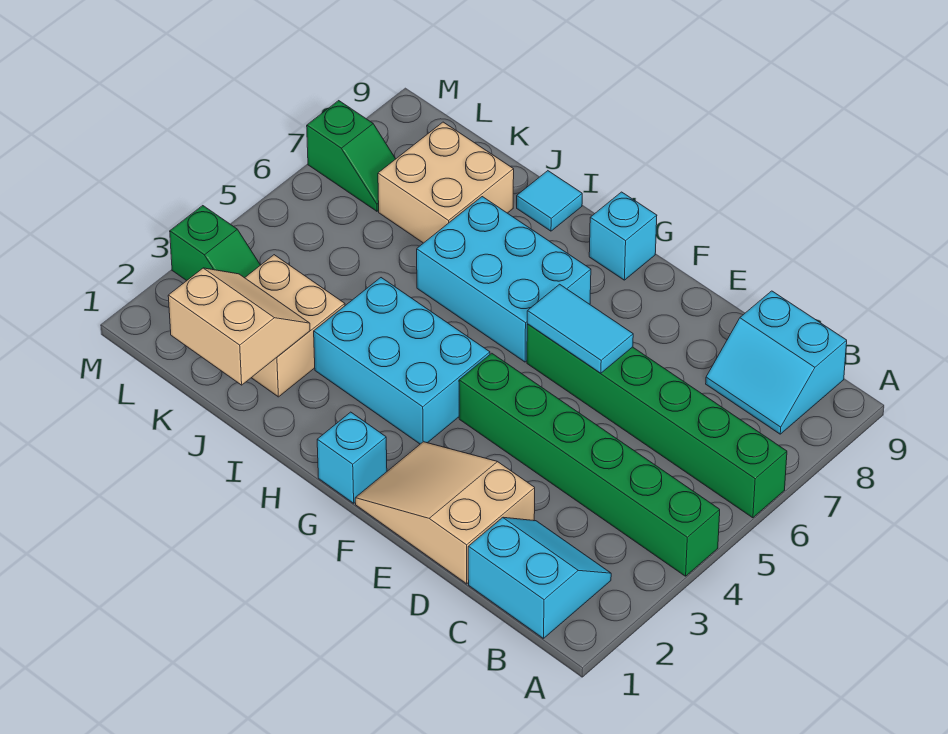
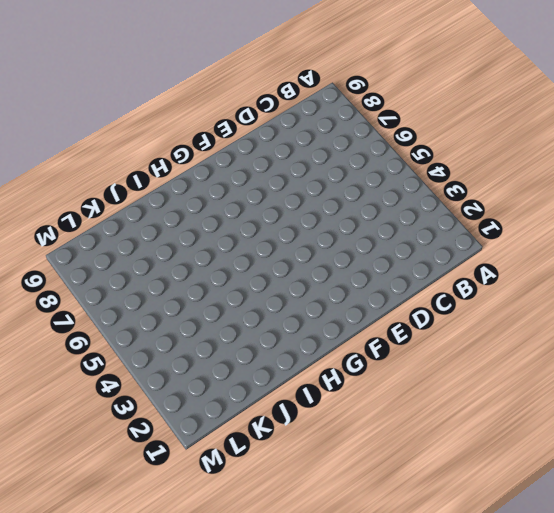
none -> green brick A4:F4 level 1
none -> green brick A6:F6 level 1
none -> cyan slope B1:C2 level 1 top 1

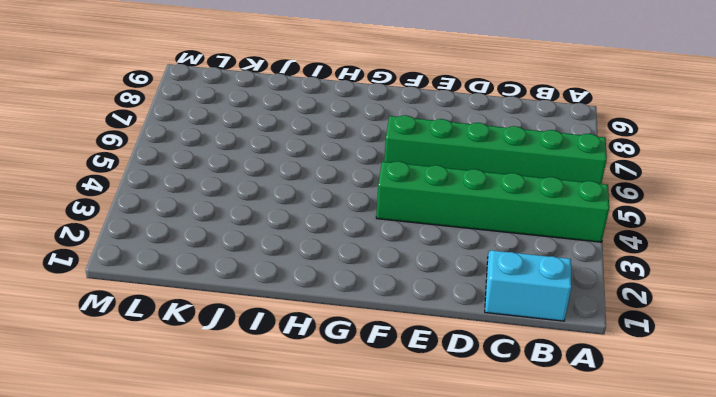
none -> cyan slope B8:C9 level 1 top 9
none -> tan slope D1:F2 level 1 top D
none -> cyan brick G1 level 1

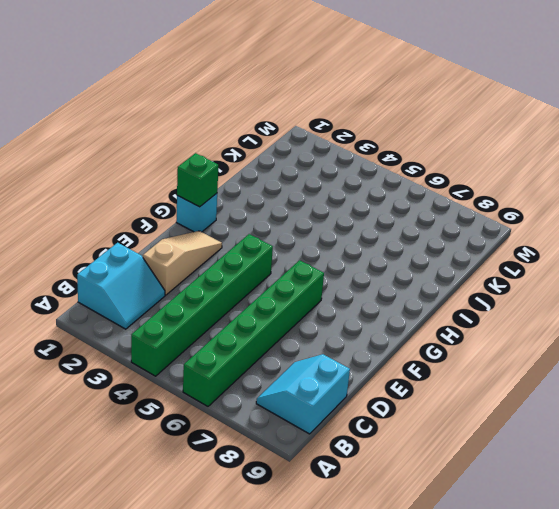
tan slope D2:F2 level 1 top D -> tan slope D1:F2 level 1 top D
green brick G1 level 2 -> none
none -> cyan brick G3:I4 level 1
none -> cyan brick G6:I7 level 1
none -> cyan brick G9 level 1

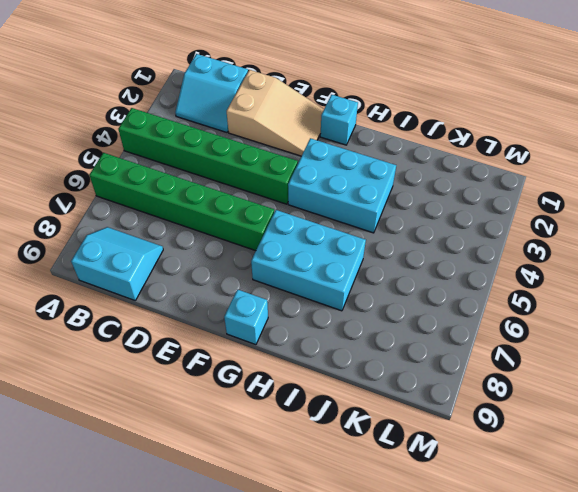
none -> cyan tile I9 level 1
none -> tan brick J2:K3 level 1
none -> tan brick J7:K8 level 1

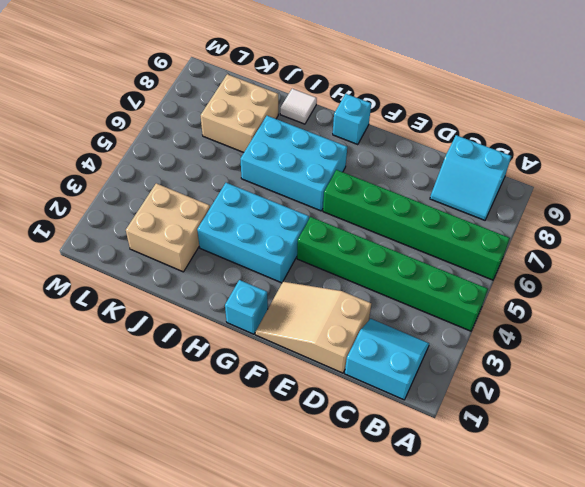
white tile I9 level 1 -> cyan tile I9 level 1
none -> green slope L3:M3 level 1 top M
none -> green slope L7:M7 level 1 top M
none -> cyan tile E6:F6 level 2

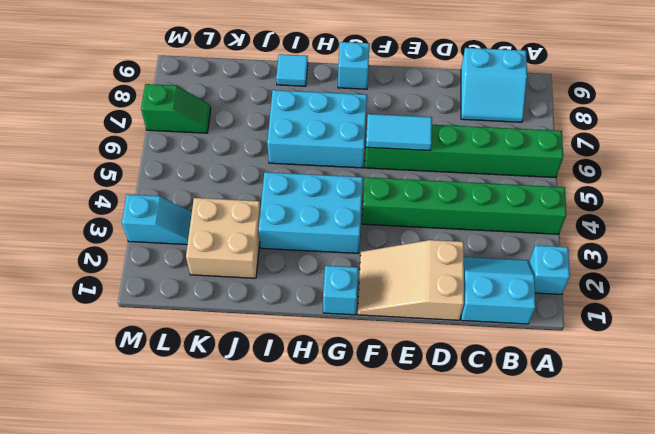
cyan brick A2 level 1 -> none
cyan slope L3:M3 level 1 top M -> green slope L3:M3 level 1 top M
none -> tan brick J7:K8 level 1
none -> tan slope J1:K2 level 2 top 1

